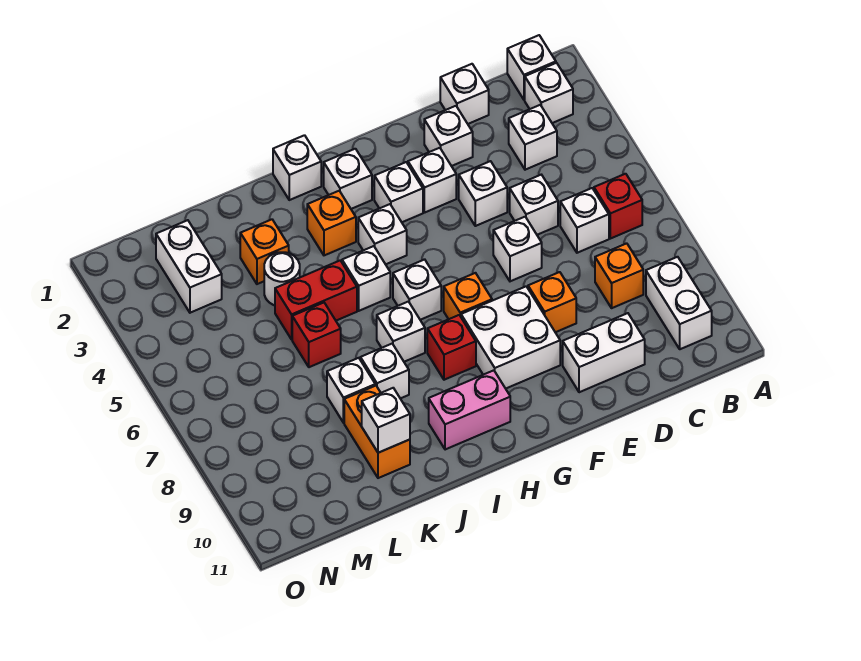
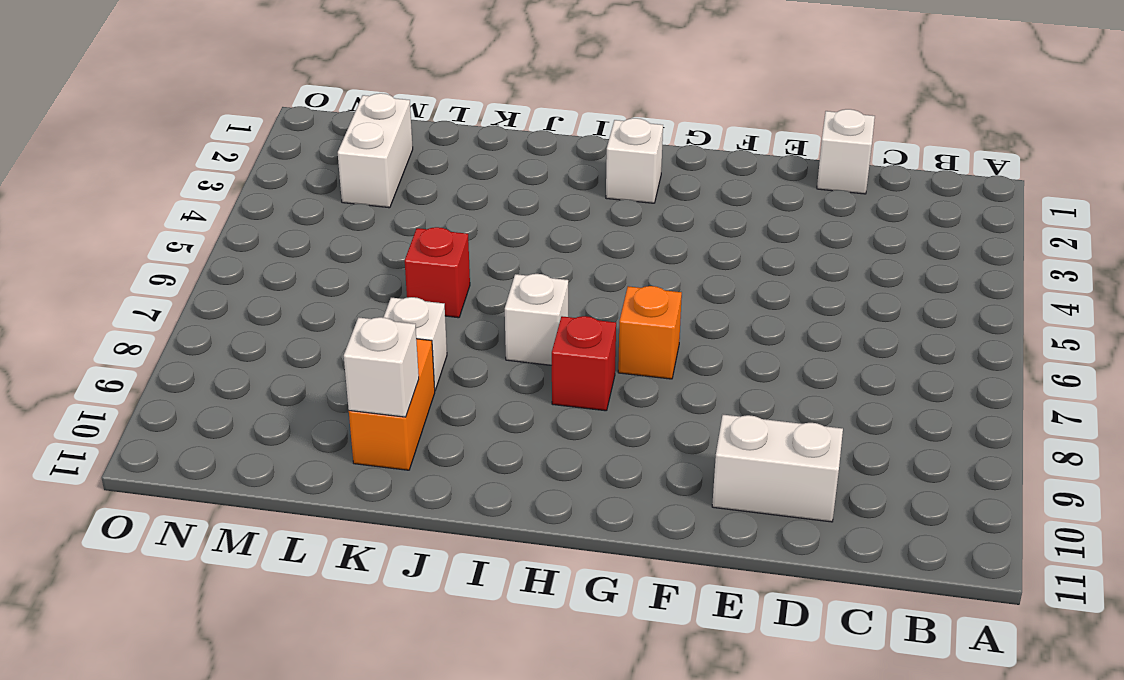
none -> white brick B1 level 1
none -> white brick B2 level 1
none -> red brick B6 level 1
none -> white brick B9:B10 level 1

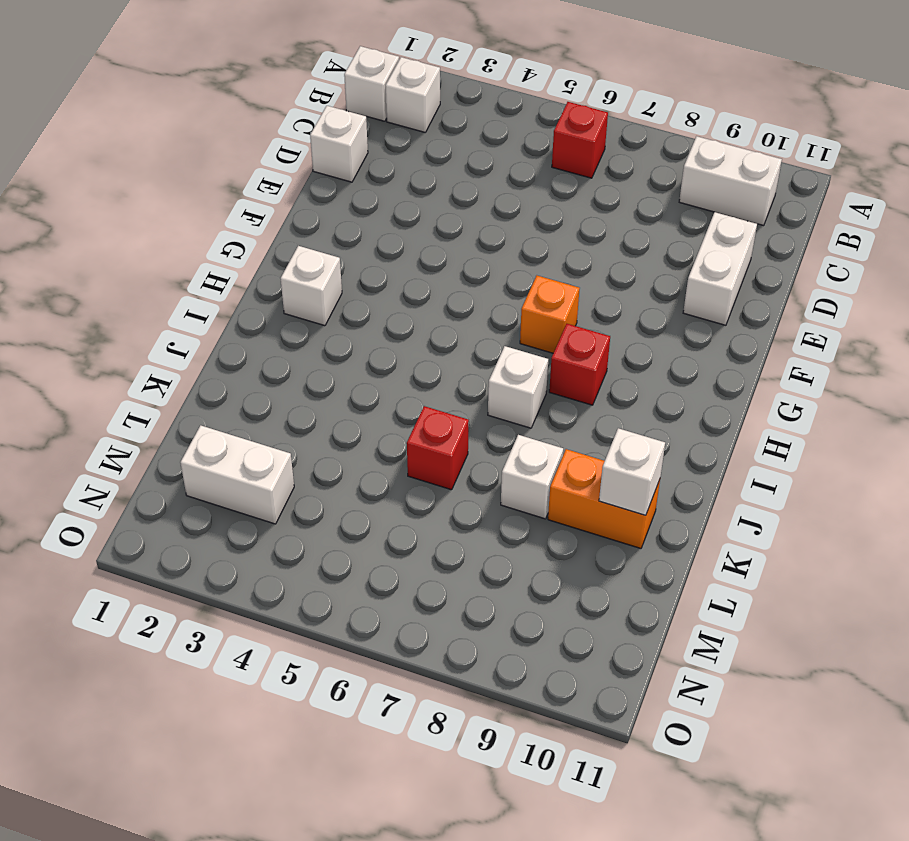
none -> white brick C3 level 1
none -> white brick C6 level 1
none -> orange brick C8 level 1
none -> white brick D5 level 1

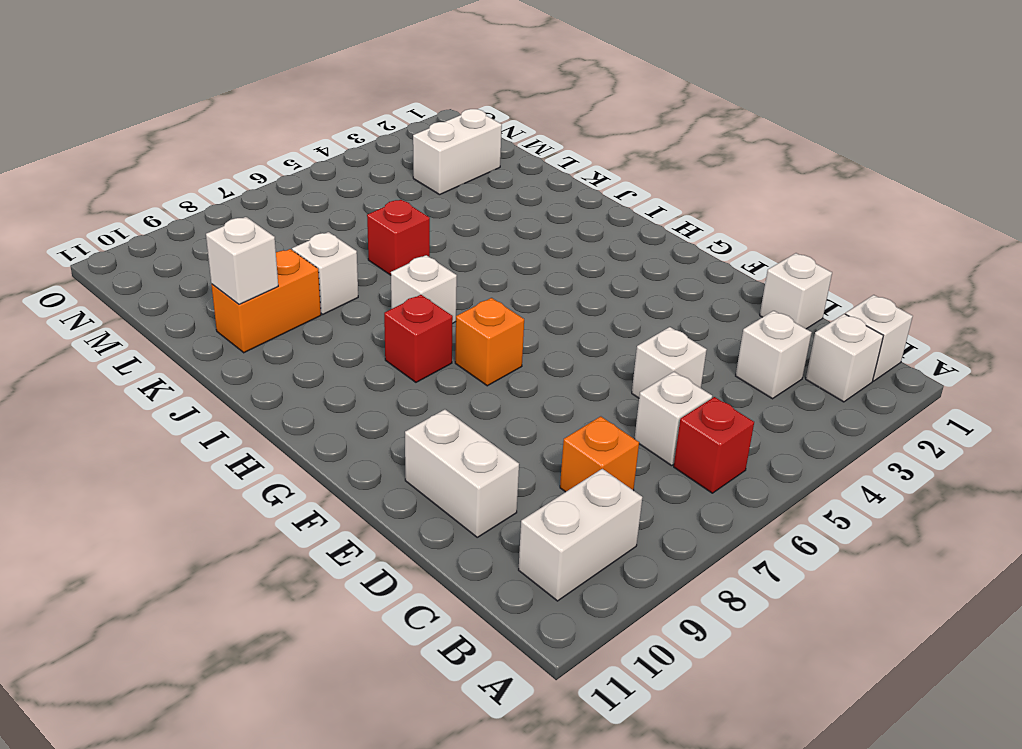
none -> white brick E2 level 1
none -> white brick E4 level 1
none -> white brick E6 level 1
none -> orange brick E8 level 1

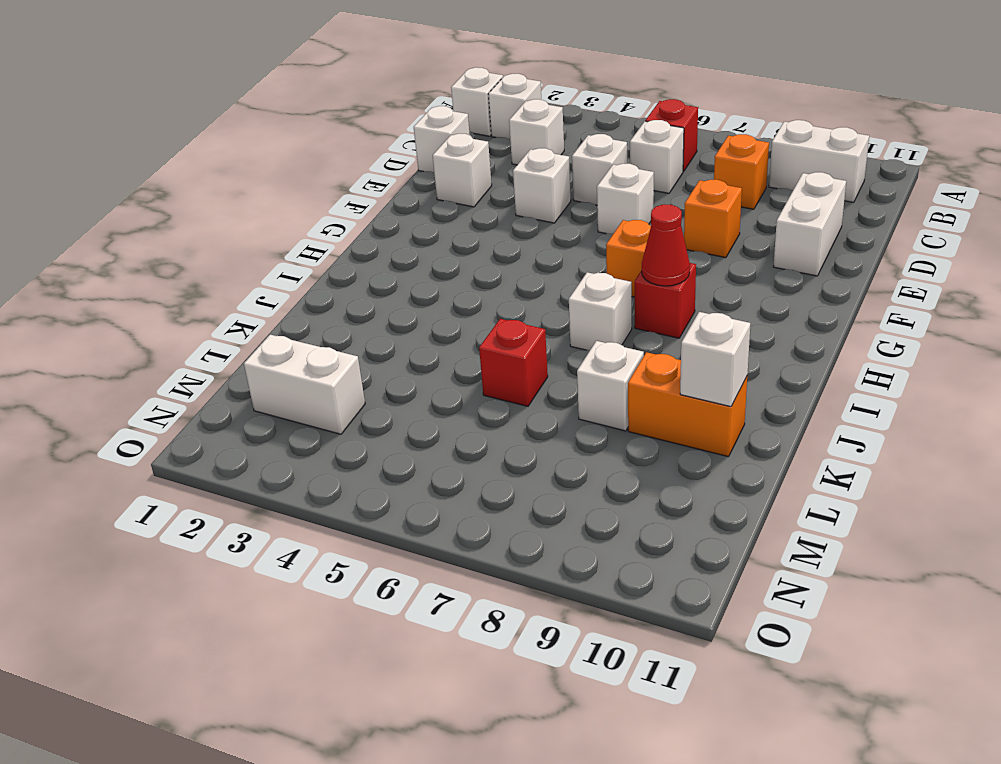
red cone H8 level 2 -> none
none -> white brick F3 level 1
none -> white brick F8:G9 level 1
none -> white brick G3 level 1
none -> white brick H2 level 1

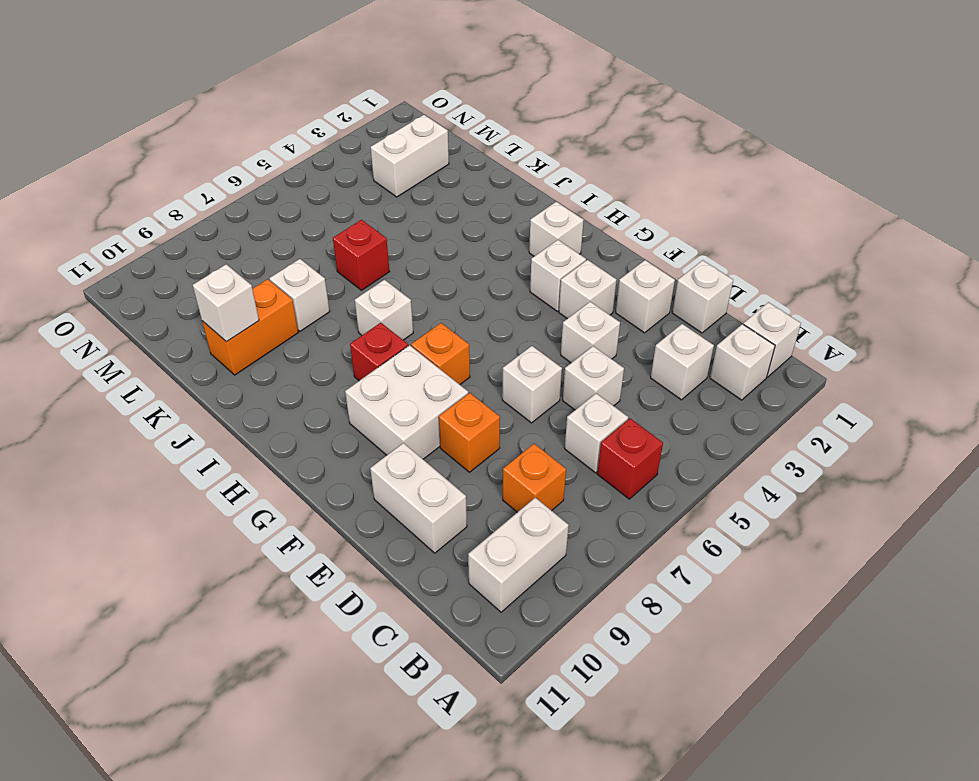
none -> white brick H4 level 1
none -> white brick H6 level 1
none -> pink brick H10:I10 level 1
none -> white brick I1 level 1

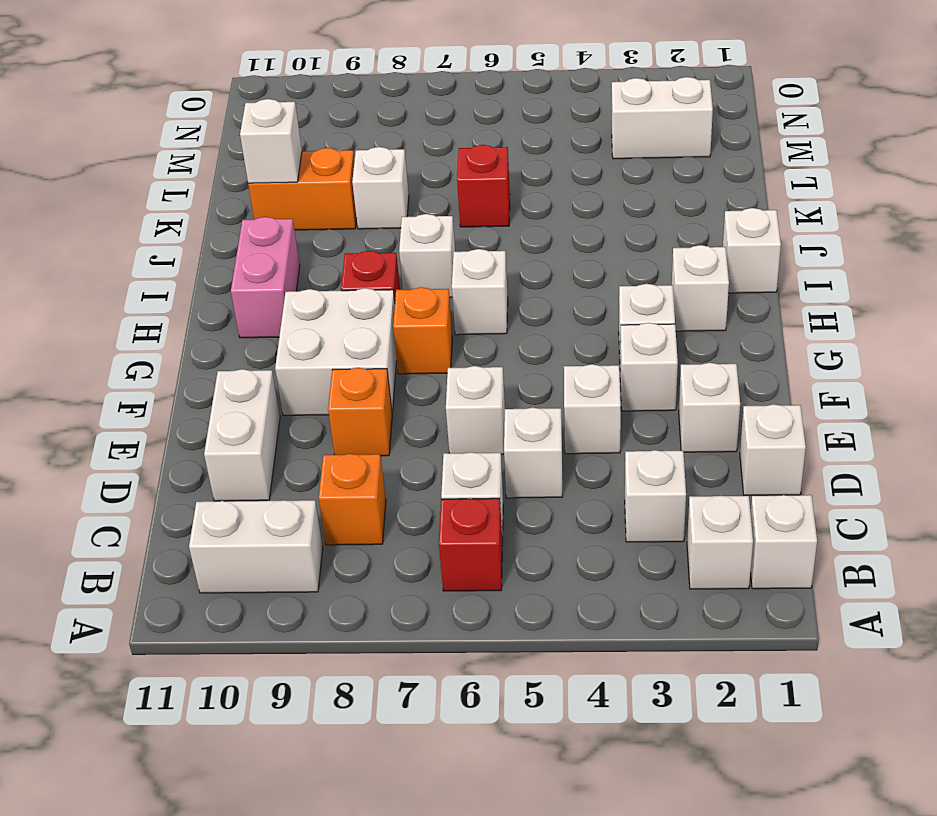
none -> white brick H4 level 1
none -> orange brick I3 level 1
none -> white brick I5 level 1
none -> red brick J5:K5 level 1

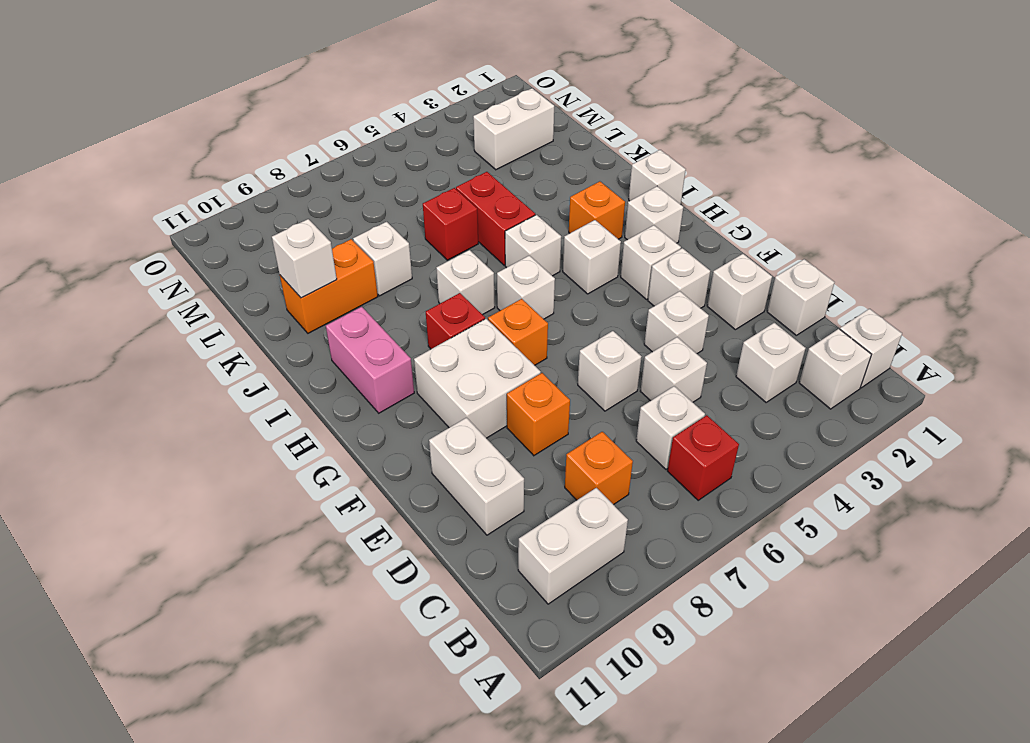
none -> white brick J8 level 1
none -> orange brick K3 level 1
none -> white round brick K4 level 1

